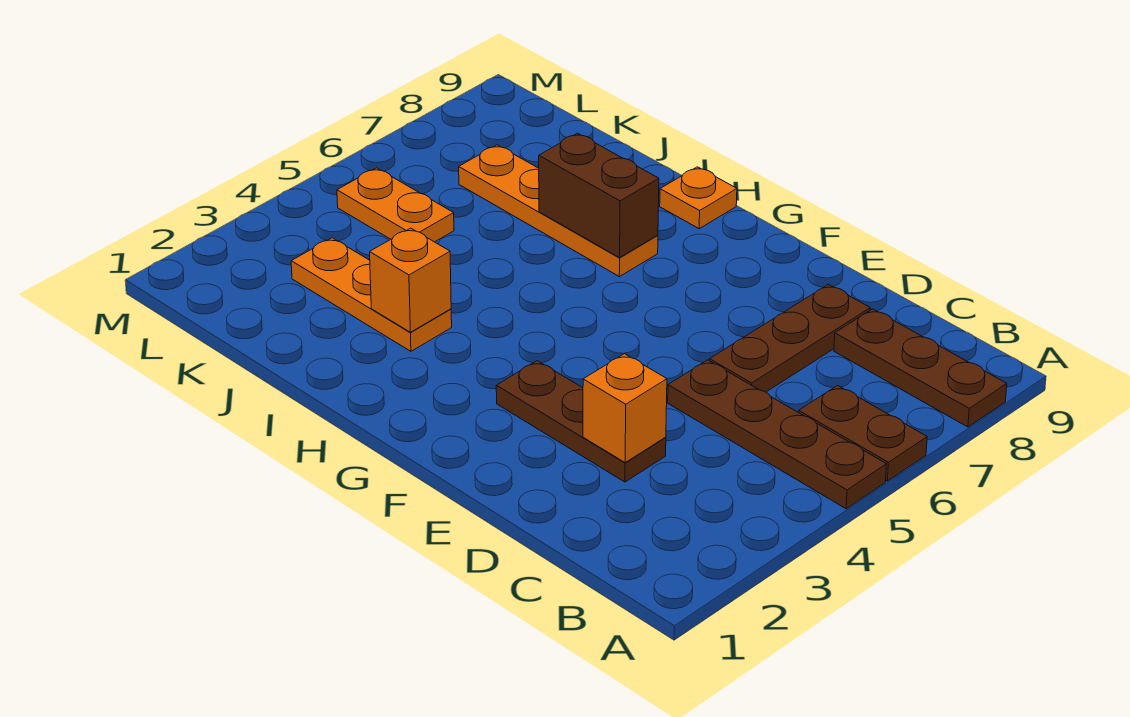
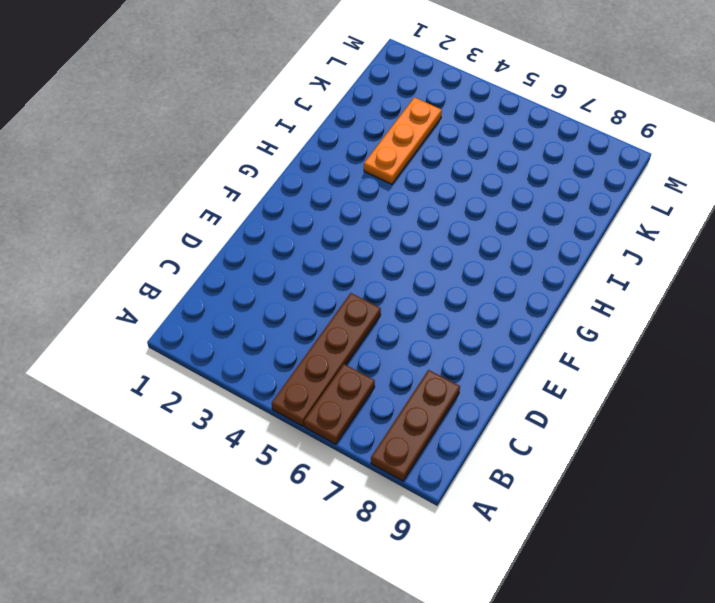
none -> brown plate D3:F3 level 1
none -> brown plate D6:D8 level 1
none -> orange plate H7:K7 level 1

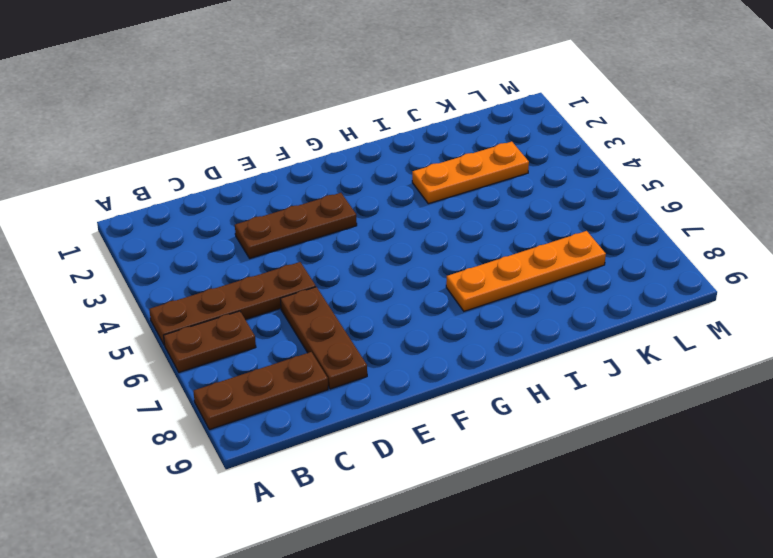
none -> orange plate H9 level 1
none -> orange plate K5:L5 level 1
none -> orange brick D3 level 2

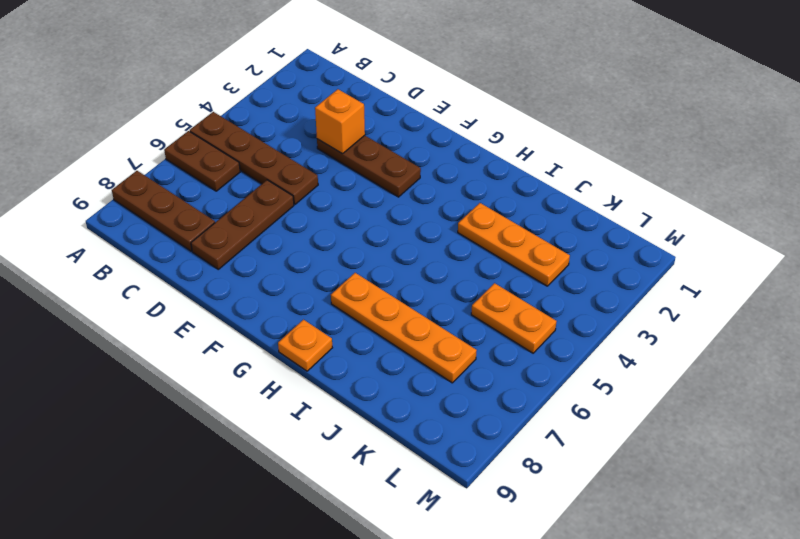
none -> brown brick H7:I7 level 2
none -> orange brick I3 level 2

